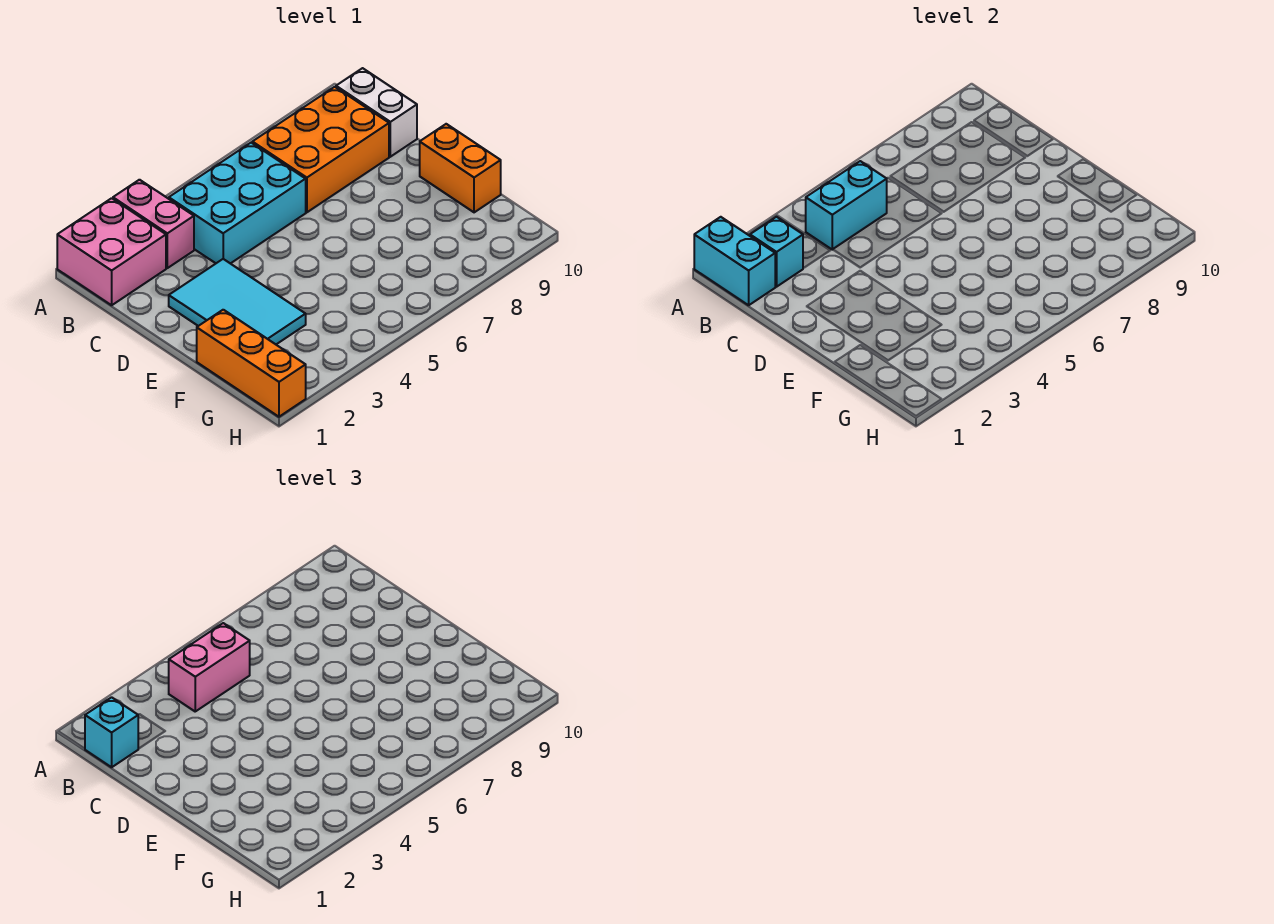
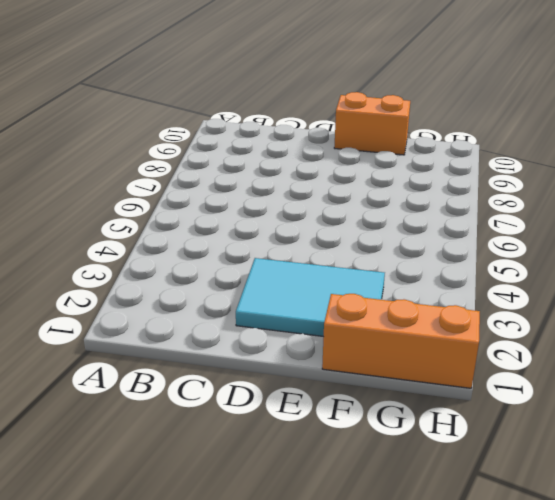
none -> pink brick A1:B2 level 1
none -> pink brick A3:B3 level 1
none -> cyan brick B4:C6 level 1

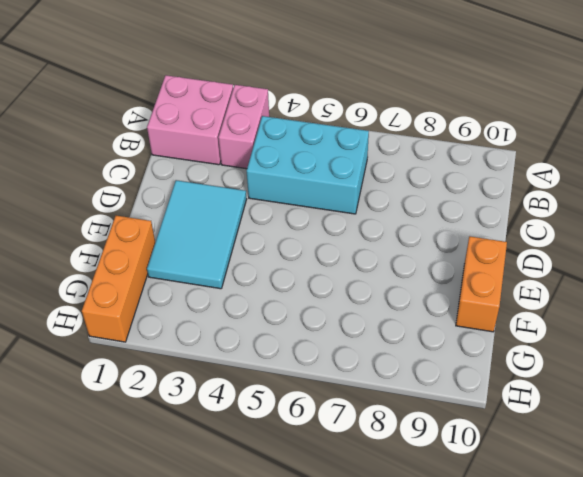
none -> orange brick B7:C9 level 1
none -> white brick B10:C10 level 1
none -> cyan brick A1:B1 level 2

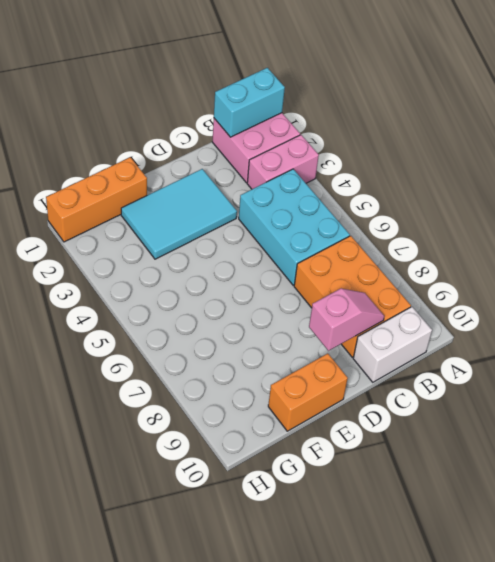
pink slope C9:D9 level 2 top D -> none
none -> cyan brick B2 level 2
none -> cyan brick B4:B5 level 2
none -> cyan brick B1 level 3

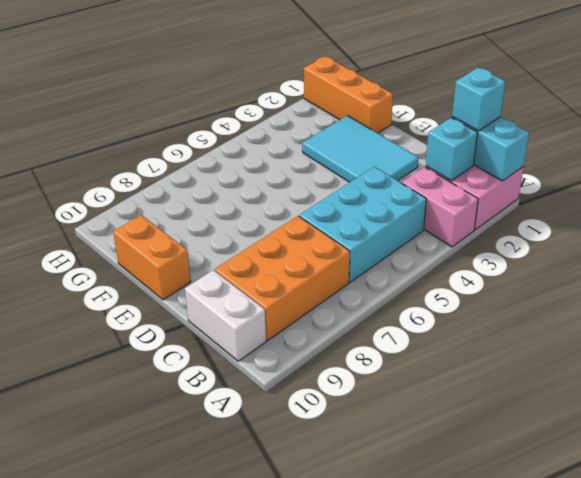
none -> cyan brick B4:B5 level 2
none -> pink brick B4:B5 level 3

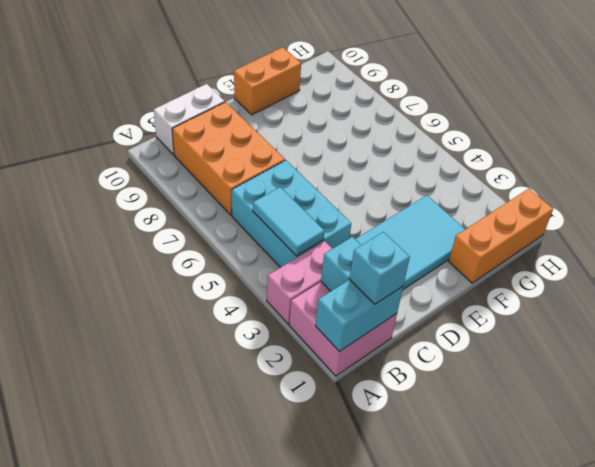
cyan tile B4:B5 level 2 -> cyan brick B4:B5 level 2
none -> pink brick B4:B5 level 3

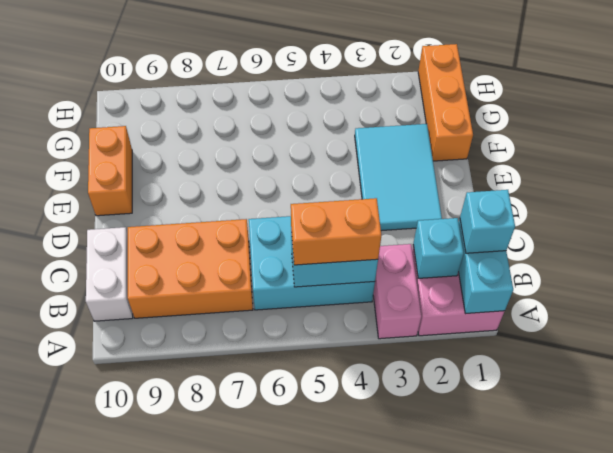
orange brick B4:B5 level 3 -> pink brick B4:B5 level 3

